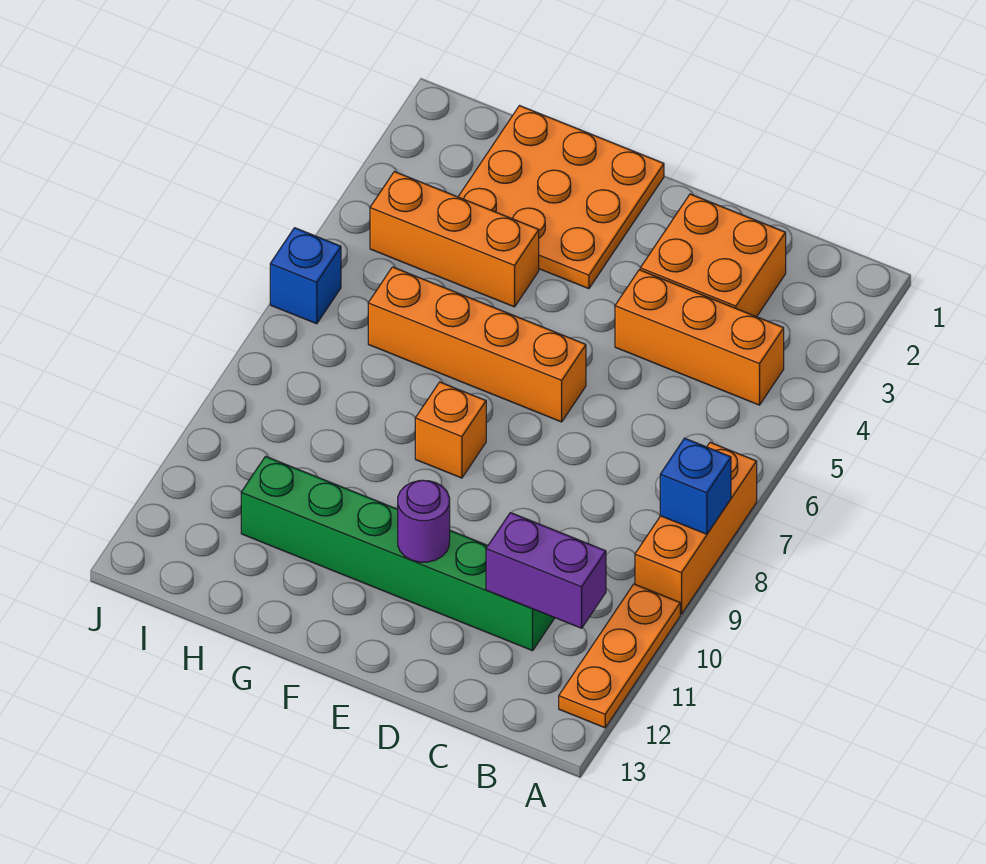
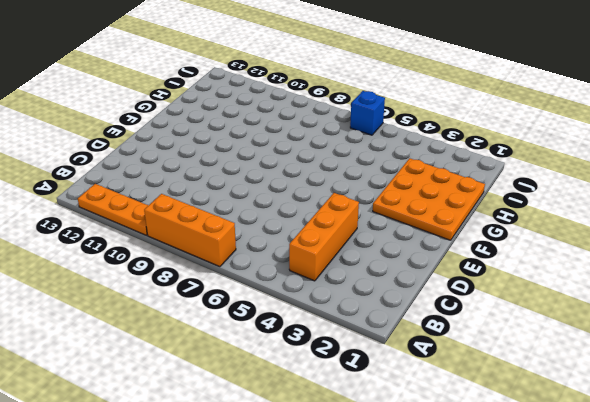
none -> orange brick C2:D3 level 1
none -> green brick C11:H11 level 1
none -> orange brick E6:H6 level 1

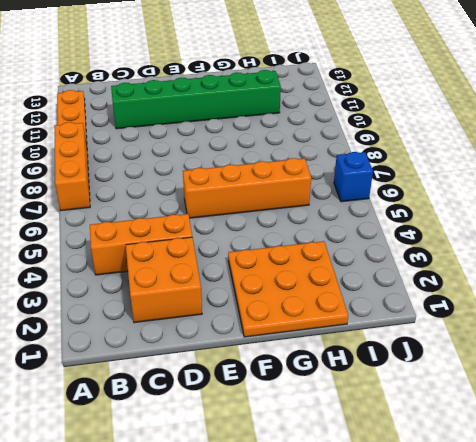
none -> orange brick F8 level 1
none -> orange brick G4:I4 level 1
none -> blue brick A8 level 2

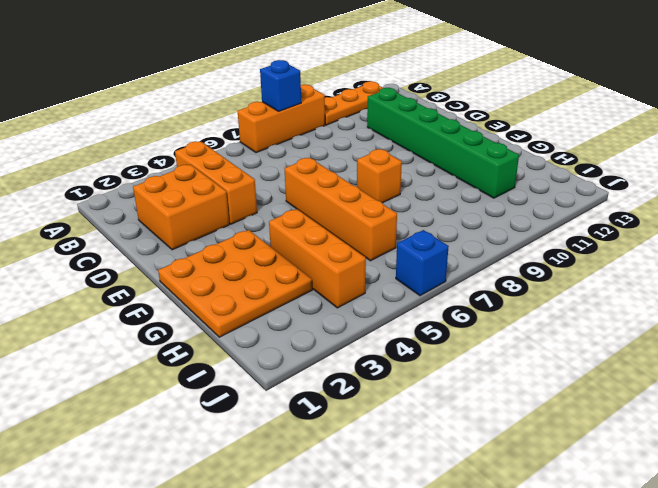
none -> purple brick B11:C11 level 2
none -> purple round brick E11 level 2

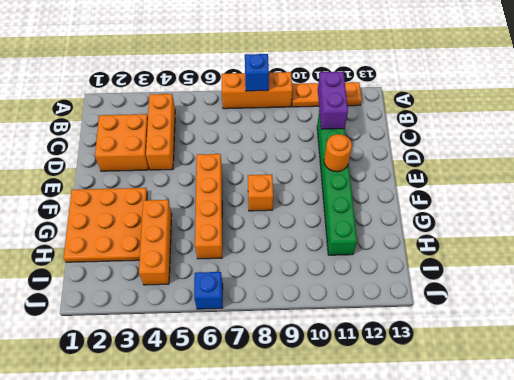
orange round brick E11 level 2 -> purple round brick E11 level 2

